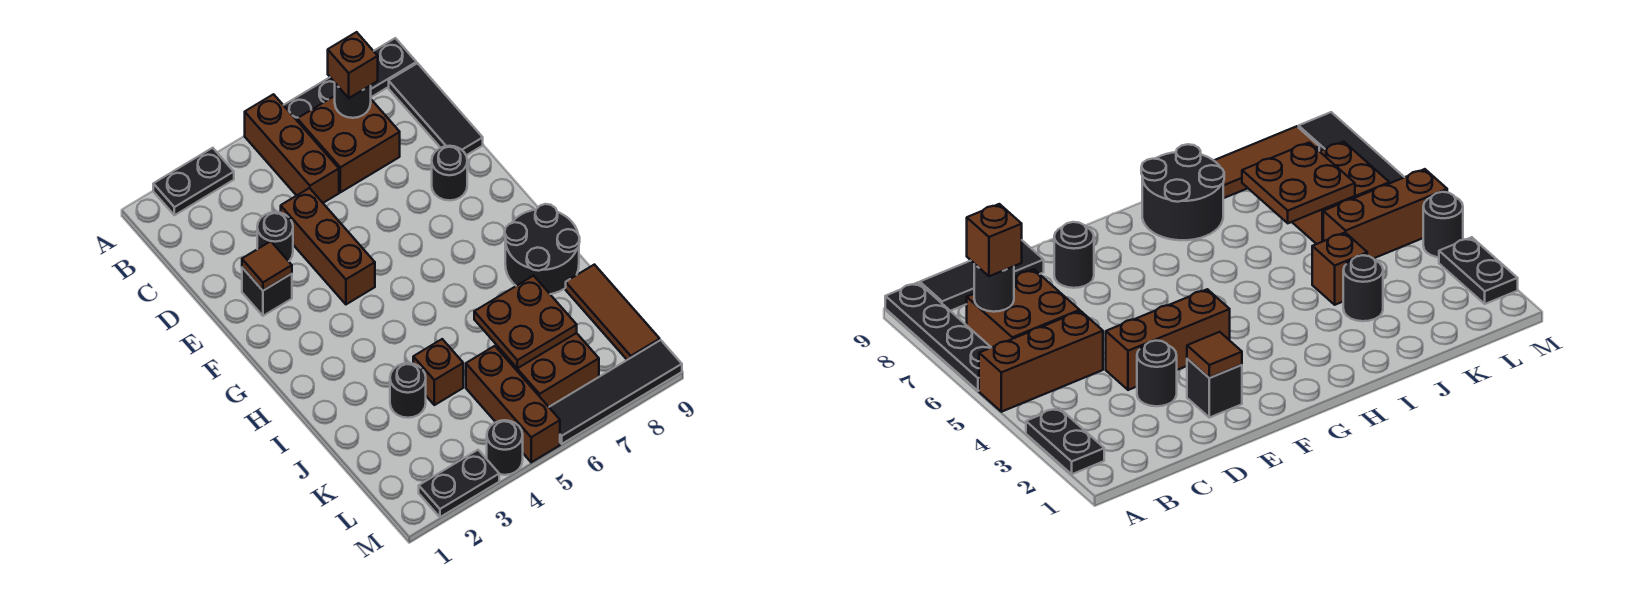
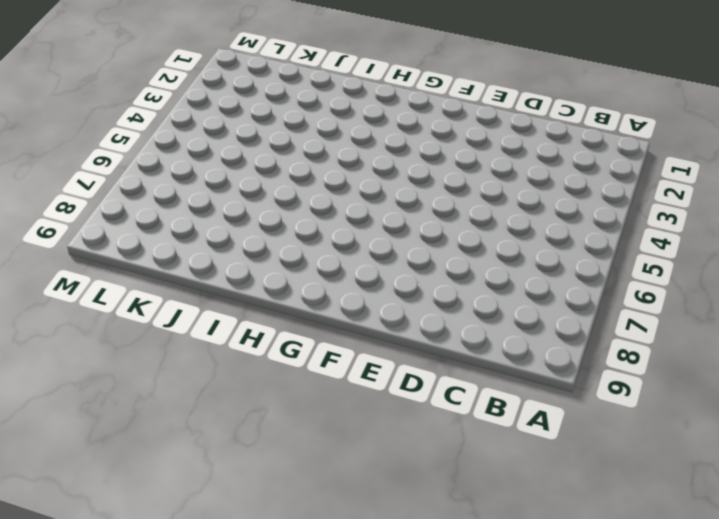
none -> black plate A2:A3 level 1
none -> brown brick A5:C5 level 1
none -> black plate A6:A9 level 1

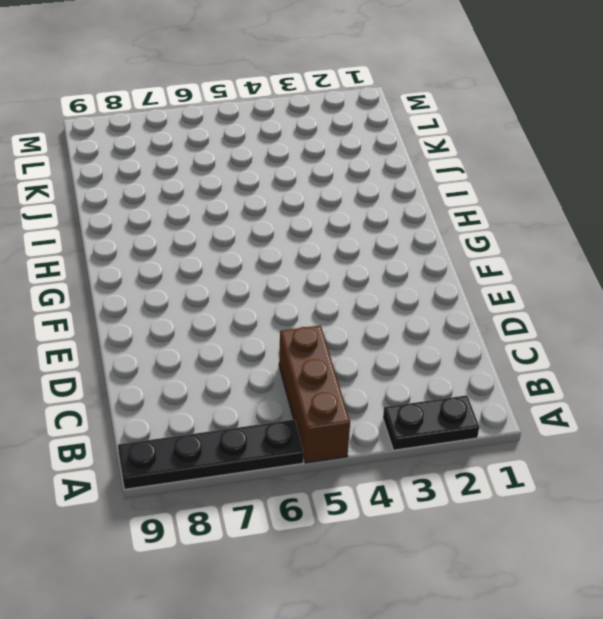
none -> brown brick B6:C7 level 1
none -> black tile B9:D9 level 1
none -> black round brick D3 level 1

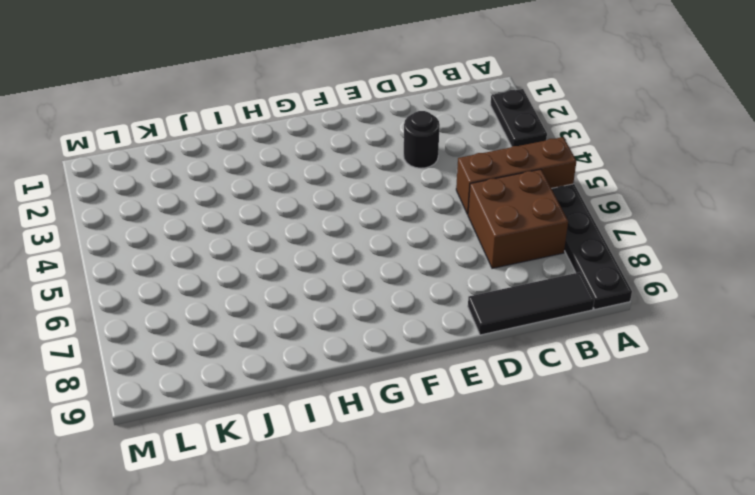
none -> brown brick D4:F4 level 1
none -> black brick E2 level 1
none -> black round brick E8 level 1

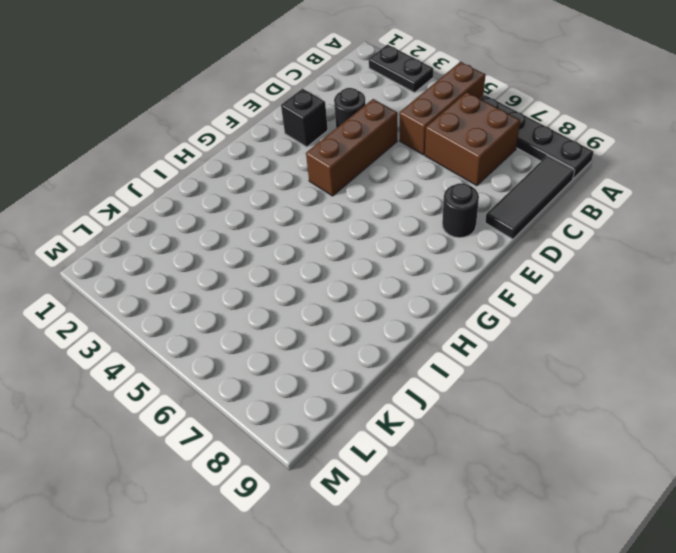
none -> black round brick H8:I9 level 1
none -> black round brick J3 level 1
none -> brown brick J4 level 1

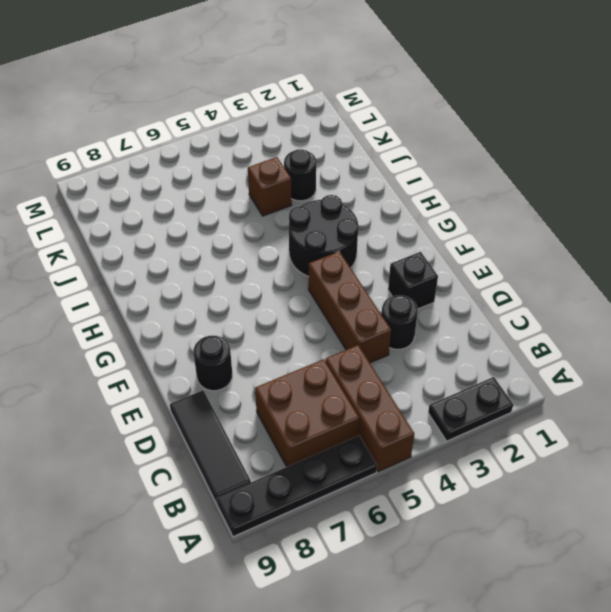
black round brick G3:H4 level 1 -> black round brick H8:I9 level 1
none -> brown tile J9:L9 level 1
none -> brown brick K5:M5 level 1
none -> brown brick K6:L7 level 1

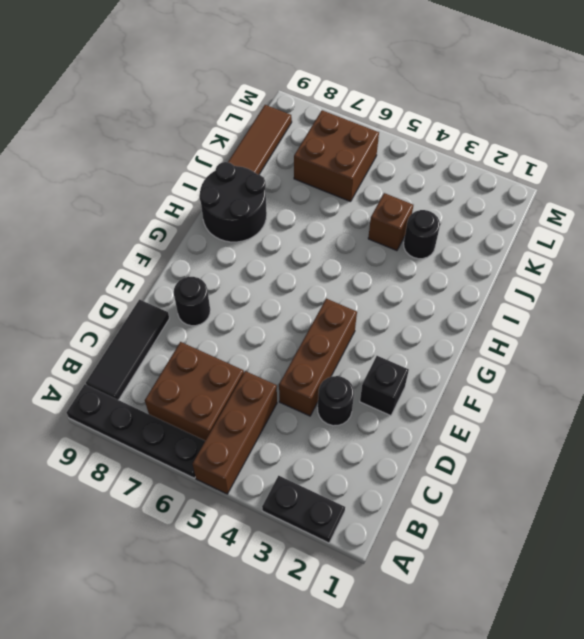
none -> brown brick K5:M5 level 1
none -> black plate M2:M3 level 1
none -> black round brick M4 level 1

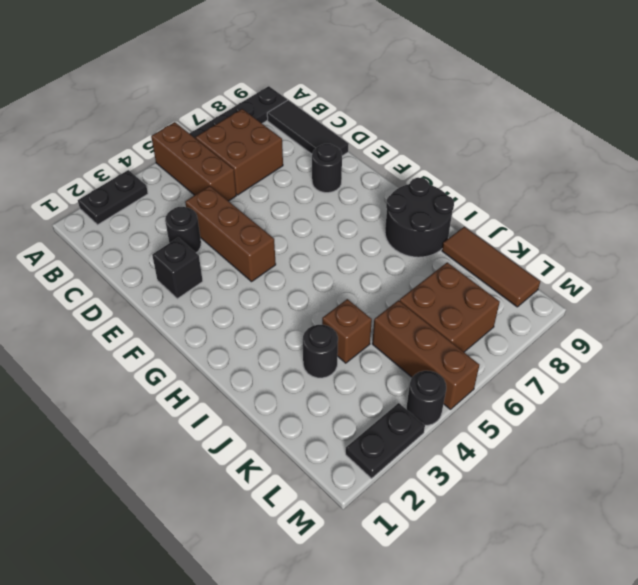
none -> black tile M6:M9 level 1
none -> black round brick B7 level 2
none -> brown tile E2 level 2

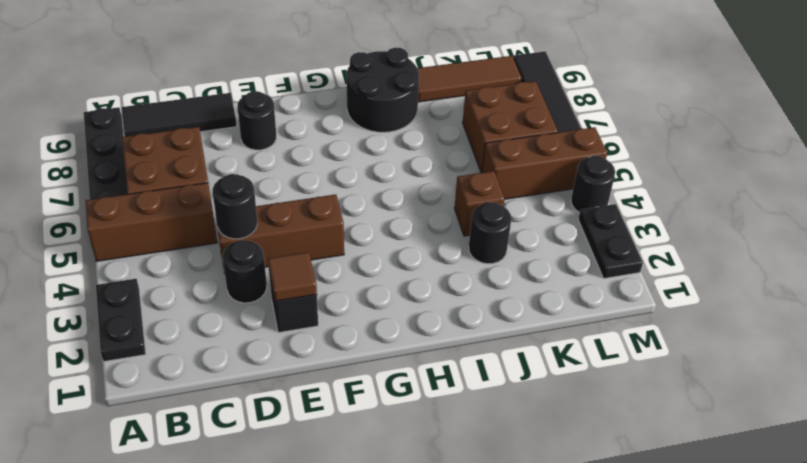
black round brick D4 level 2 -> black round brick B7 level 2
none -> brown plate J6:K7 level 2
none -> brown brick B7 level 3

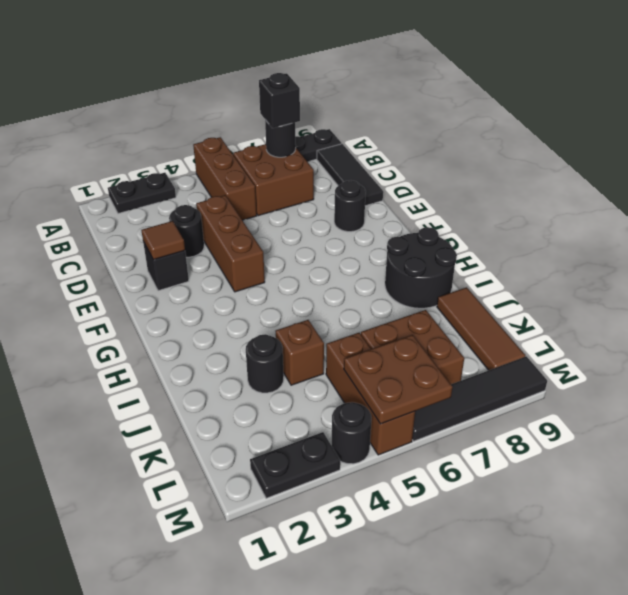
black brick B7 level 3 -> brown brick B7 level 3
brown plate L5:M6 level 2 -> brown plate J6:K7 level 2

